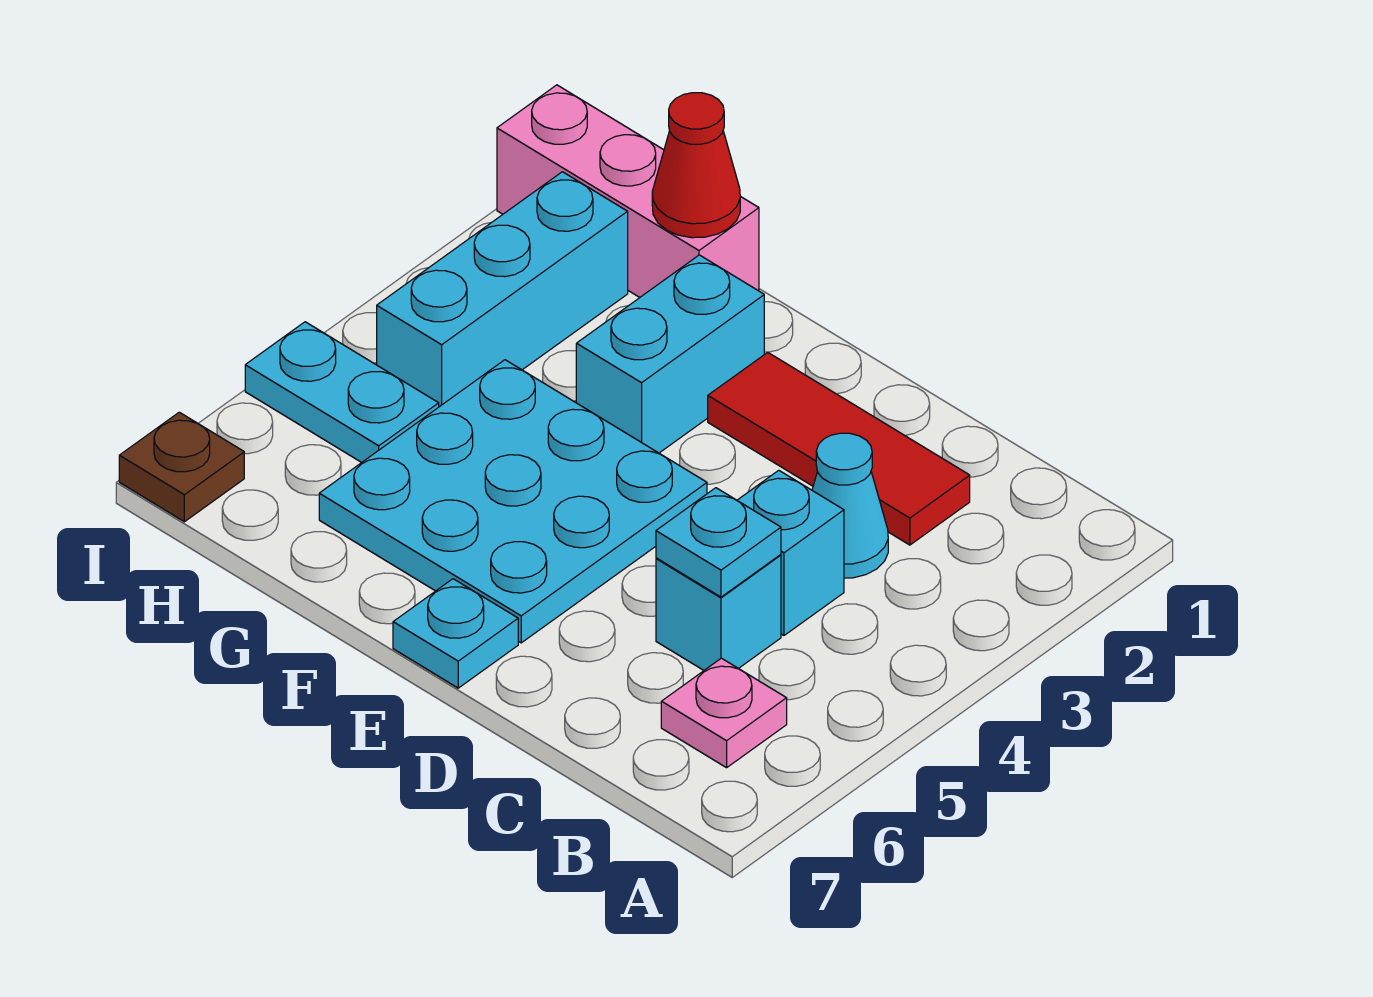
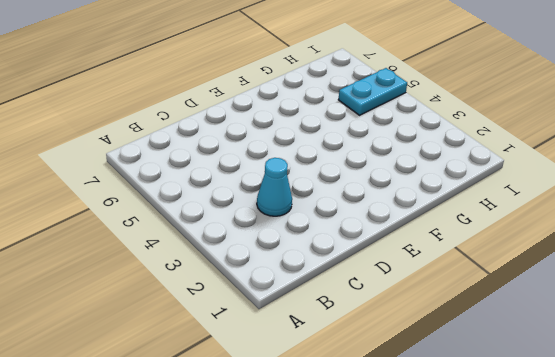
none -> pink plate B6 level 1
none -> red tile C2:E2 level 1
none -> cyan brick C4 level 1

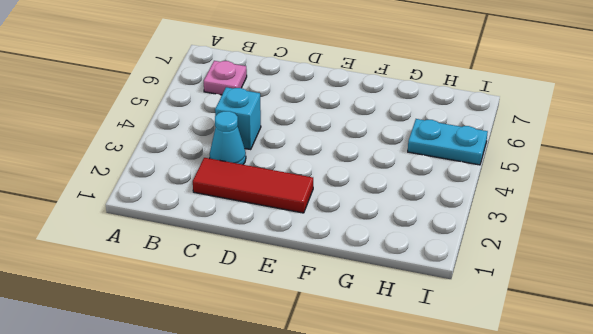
none -> cyan brick C5 level 1
none -> cyan plate E4:G6 level 1
none -> cyan plate E7 level 1

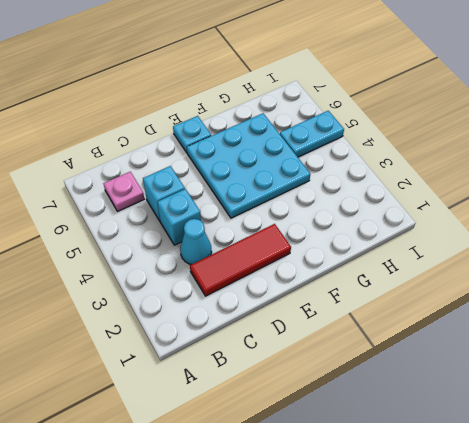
none -> cyan brick F2:F3 level 1
none -> pink brick G1:I1 level 1
none -> cyan brick H2:H4 level 1

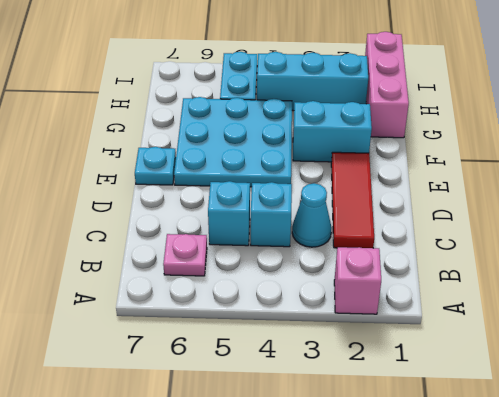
pink brick A2 level 1 -> none
none -> brown plate I7 level 1
none -> cyan plate C5 level 2
none -> red cone G1 level 2

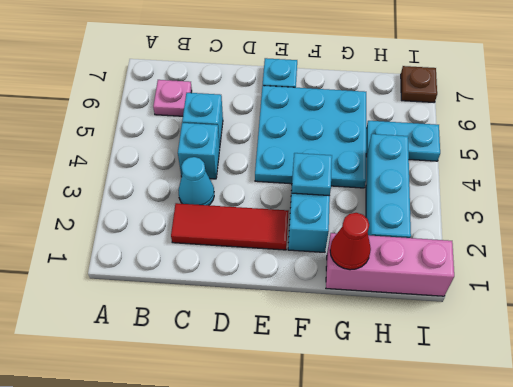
cyan plate F3 level 2 -> cyan plate C5 level 2

